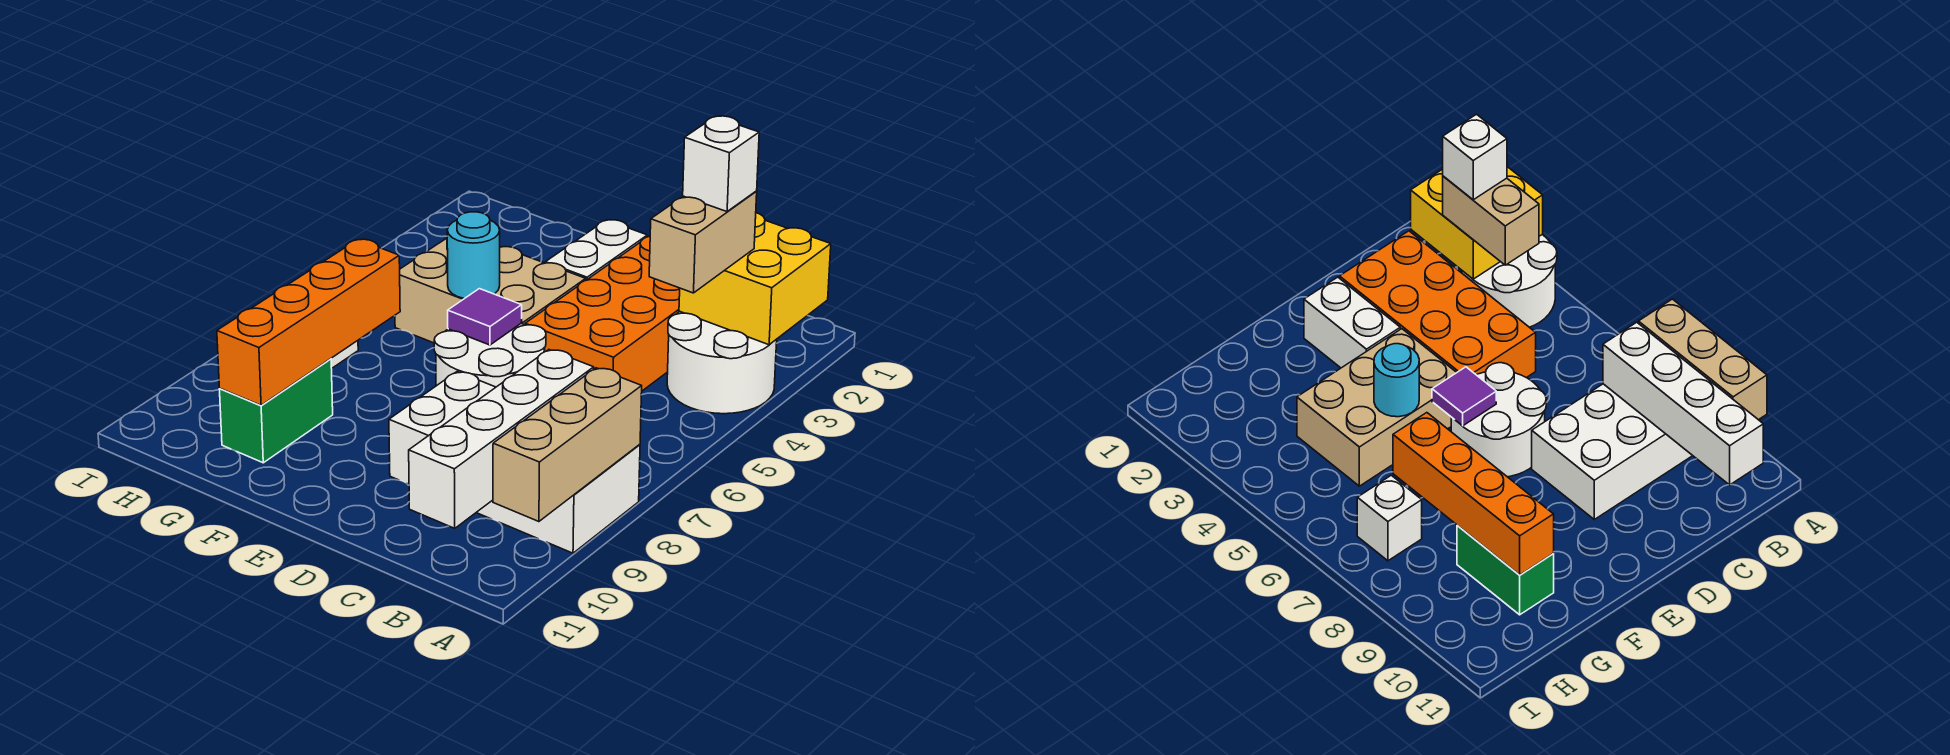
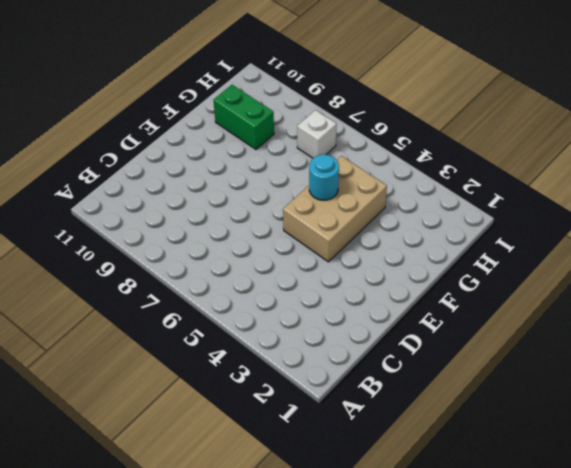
none -> white round brick A3:B4 level 1
none -> white brick A8:D9 level 1
none -> orange brick C2:D5 level 1

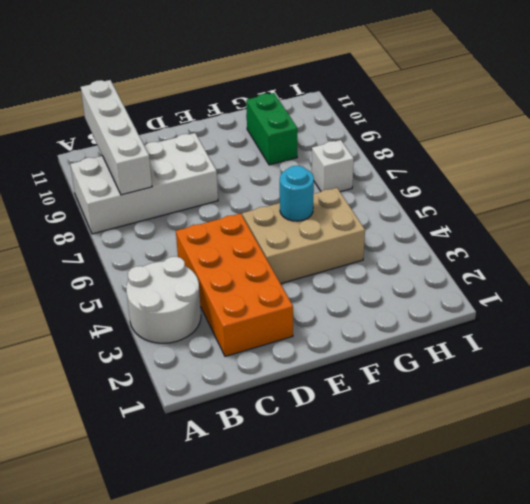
none -> white round brick D6:E7 level 1
none -> white brick E2:E3 level 1
none -> yellow brick A2:B3 level 2

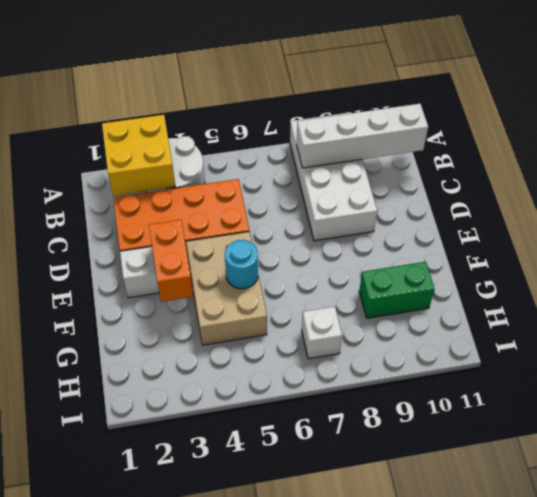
orange brick E3:F3 level 2 -> none
none -> white round brick D6:E7 level 1
none -> tan brick A8:A10 level 2
none -> purple tile E6 level 2

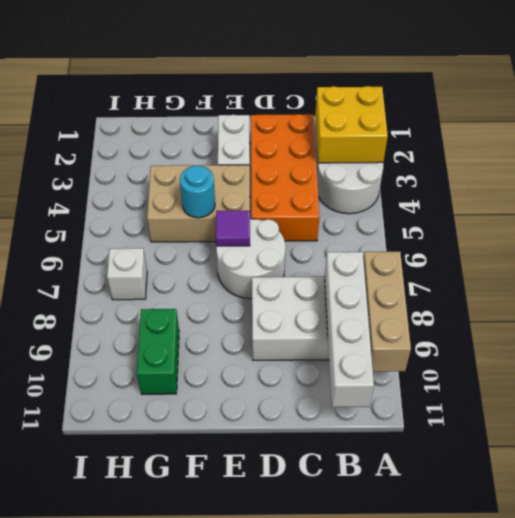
none -> orange brick G7:G10 level 2
none -> tan brick B3:B4 level 3
none -> white brick B3 level 4

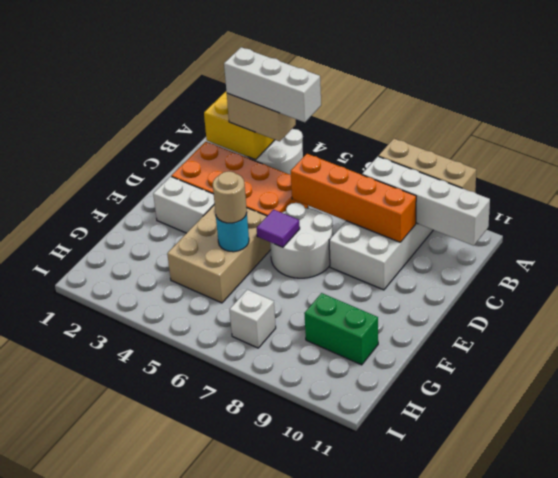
white brick B3:B5 level 4 -> white brick B3 level 4
orange brick C6:C9 level 2 -> orange brick G7:G10 level 2
tan round brick F5 level 3 -> none

